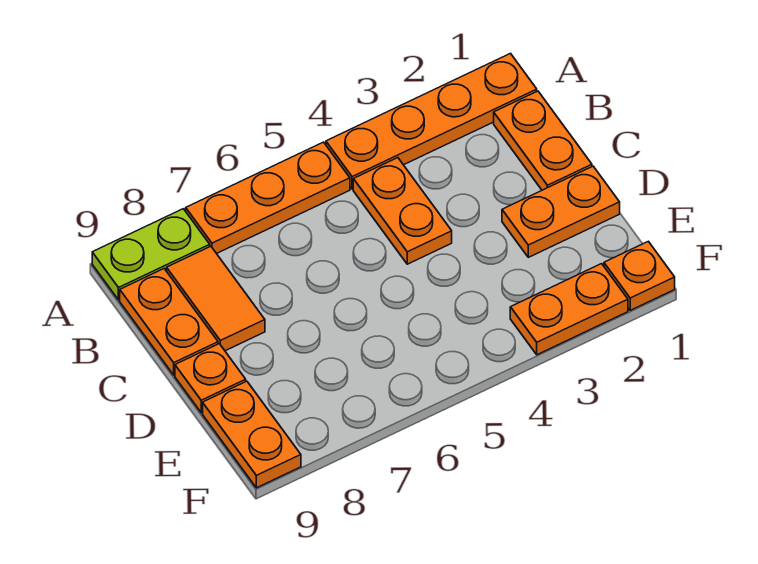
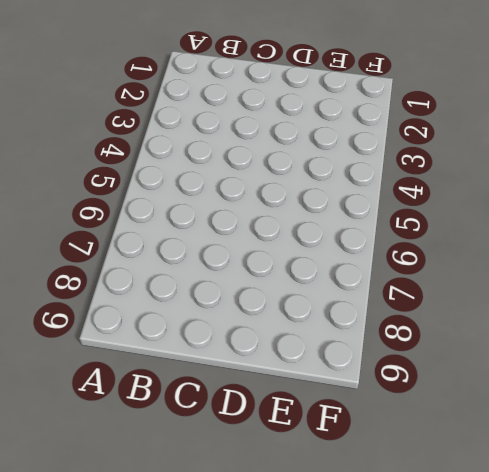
none -> orange plate A1:A4 level 1
none -> orange plate A5:A7 level 1
none -> lime plate A8:A9 level 1

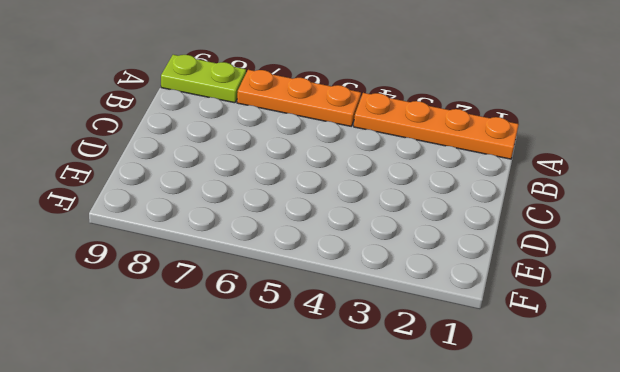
none -> orange plate B1:C1 level 1
none -> orange plate B4:C4 level 1
none -> orange tile B8:C8 level 1

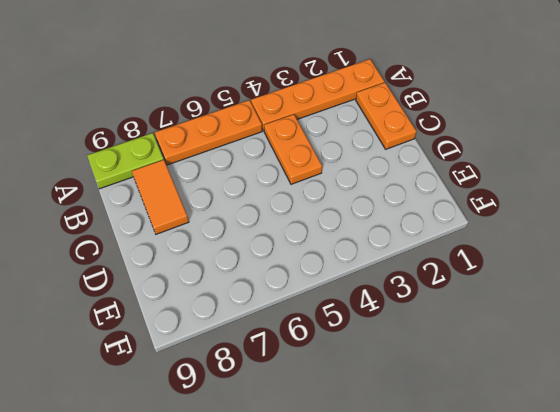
none -> orange plate B9:C9 level 1
none -> orange plate D1:D2 level 1
none -> orange plate D9 level 1

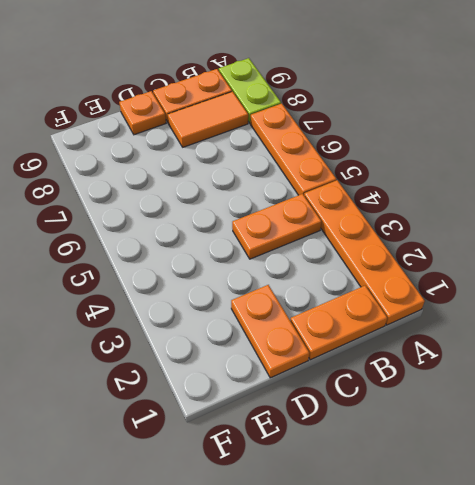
none -> orange plate E9:F9 level 1
none -> orange plate F1 level 1
none -> orange plate F2:F3 level 1

